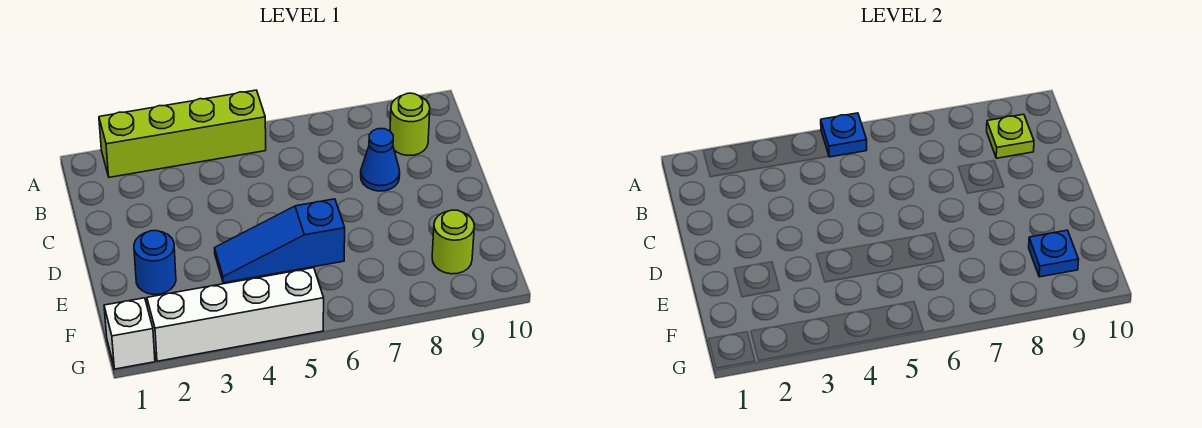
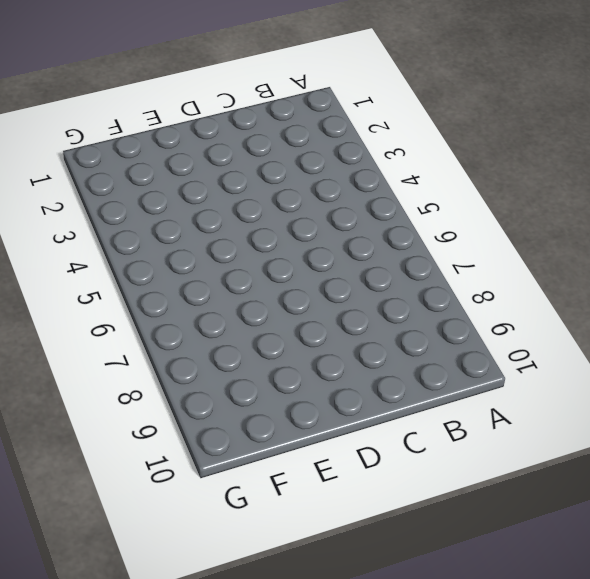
none -> lime brick A2:A5 level 1
none -> lime round brick B9 level 1

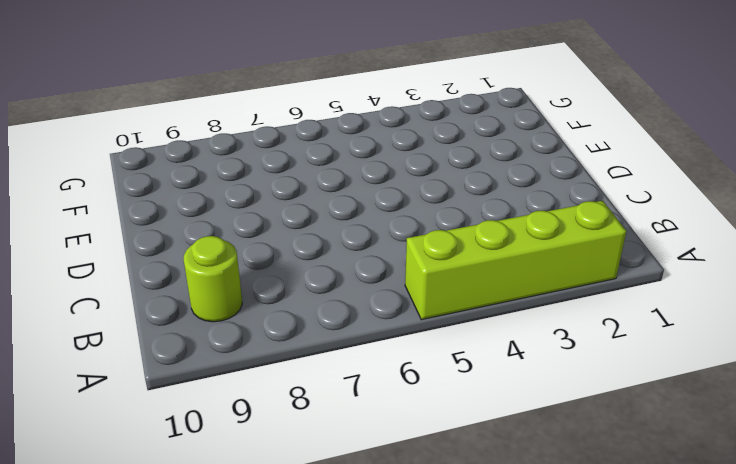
none -> blue cone C8 level 1
none -> blue round brick E2 level 1

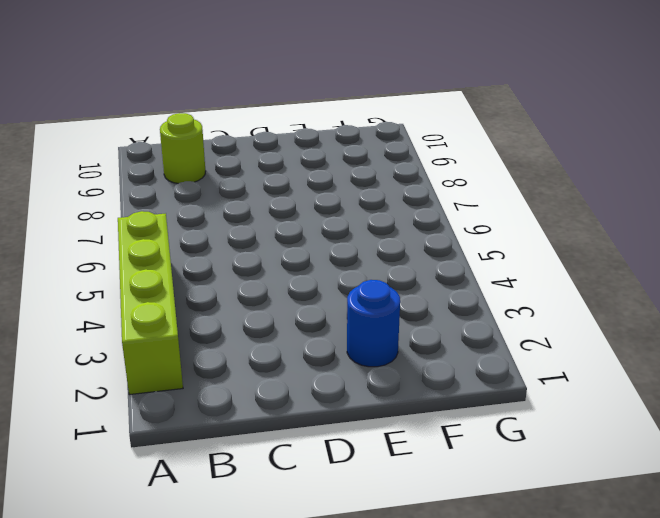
none -> blue cone C8 level 1
none -> blue slope E4:E6 level 1 top 6

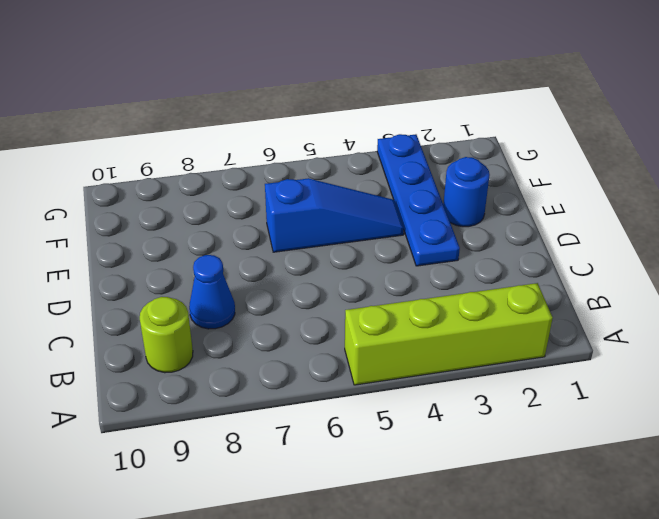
blue plate D3:G3 level 1 -> white brick G2:G5 level 1
none -> lime round brick F9 level 1
none -> white brick G1 level 1

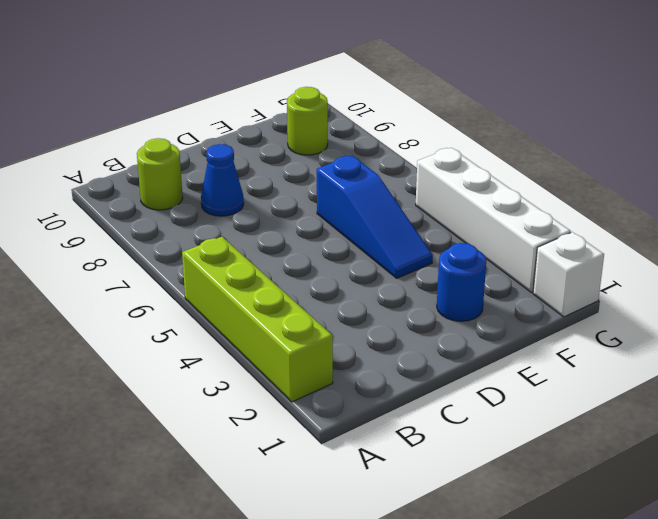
none -> blue plate A5 level 2
none -> lime plate B9 level 2

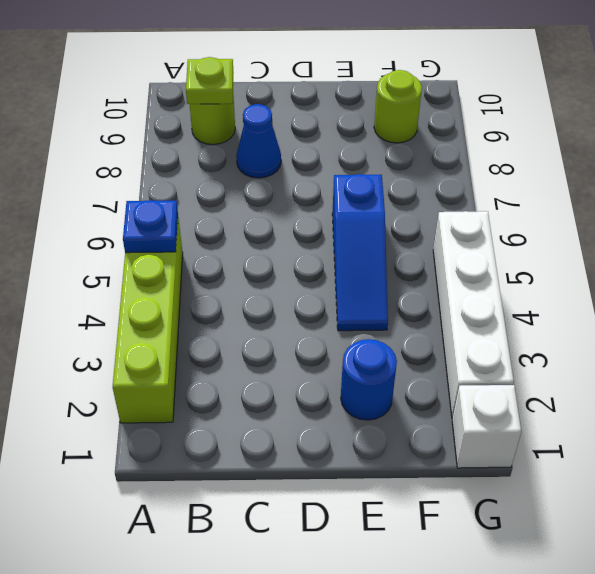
none -> blue plate F9 level 2

